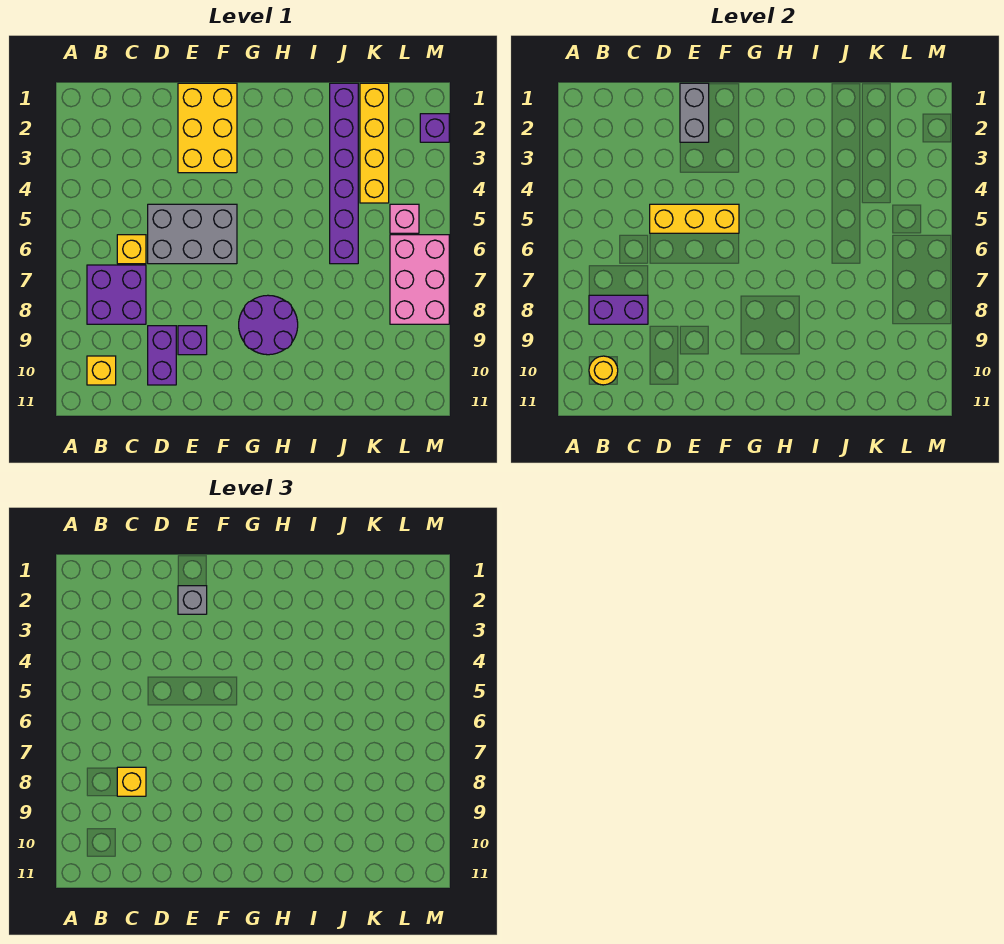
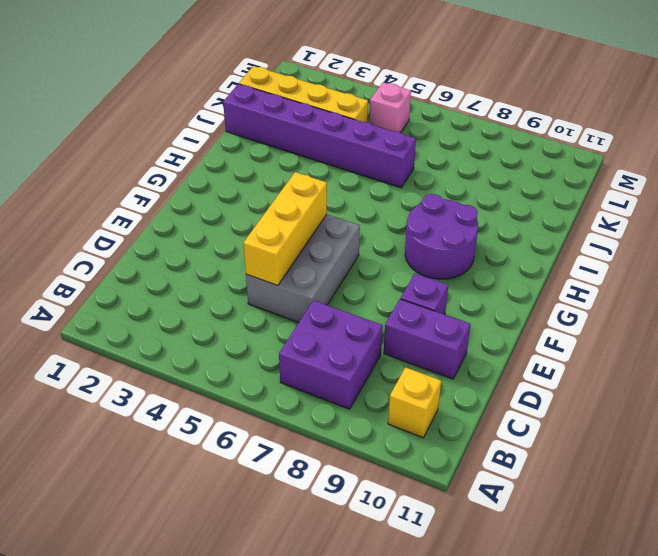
none -> yellow brick C6 level 1
none -> yellow brick E1:F3 level 1
none -> pink brick L6:M8 level 1

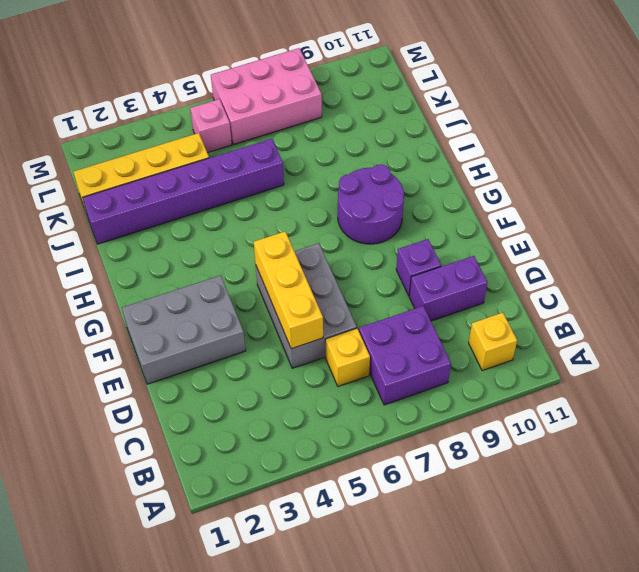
grey brick E1:F3 level 1 -> yellow brick E1:F3 level 1
none -> purple brick M2 level 1
none -> purple brick B8:C8 level 2
none -> yellow round brick B10 level 2

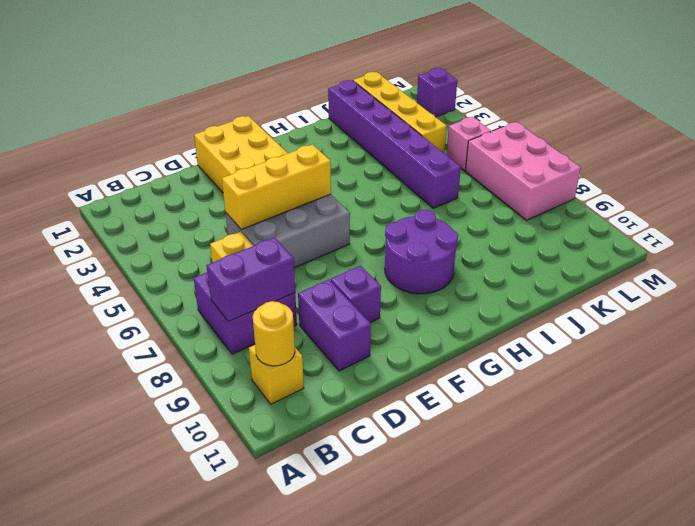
none -> grey brick E1:E2 level 2
none -> yellow brick C8 level 3
none -> grey brick E2 level 3

